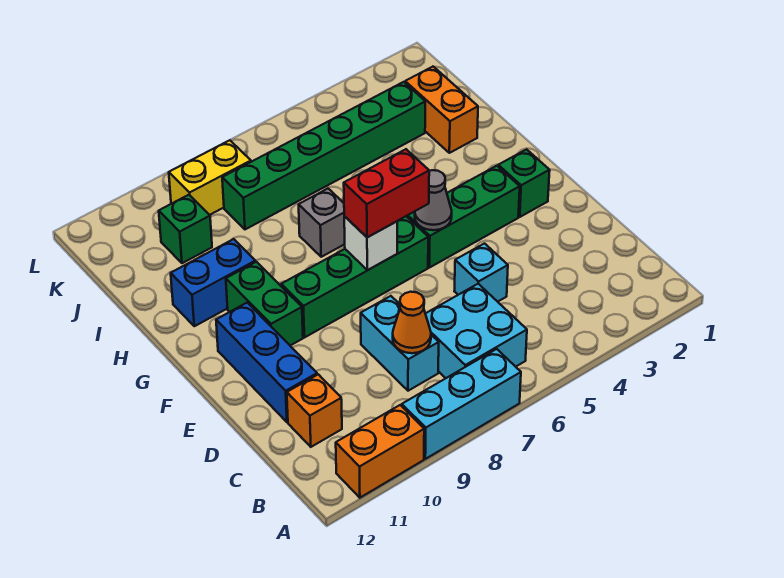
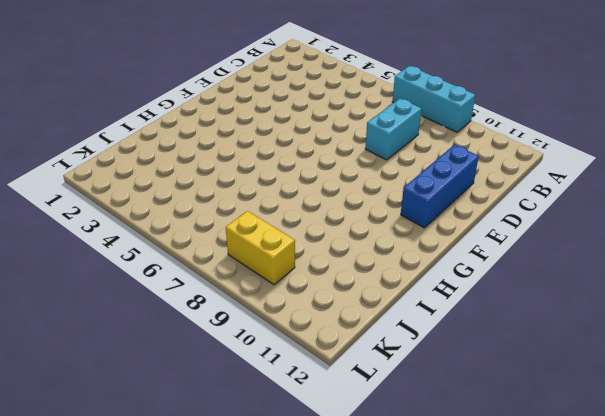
none -> orange brick A10:A11 level 1
none -> cyan brick B6:C7 level 1
none -> orange brick C11 level 1

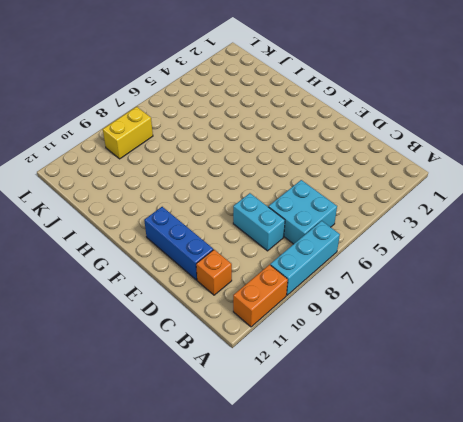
none -> cyan brick D5 level 1
none -> green brick F2 level 1
none -> green brick F3:F5 level 1

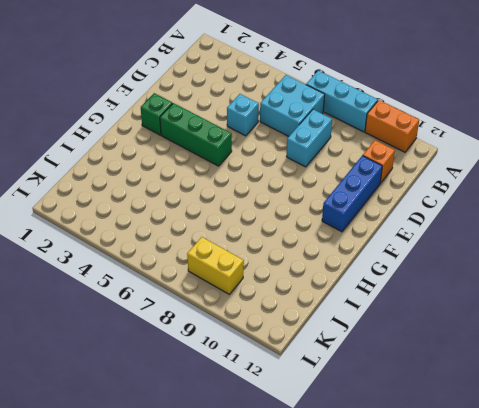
none -> green brick F6:F9 level 1
none -> green brick F10:G10 level 1
none -> grey brick H7 level 1

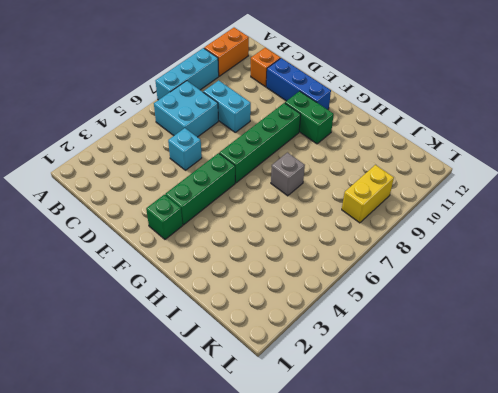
none -> blue brick H10:H11 level 1
none -> orange brick I2:J2 level 1
none -> green brick J3:J8 level 1

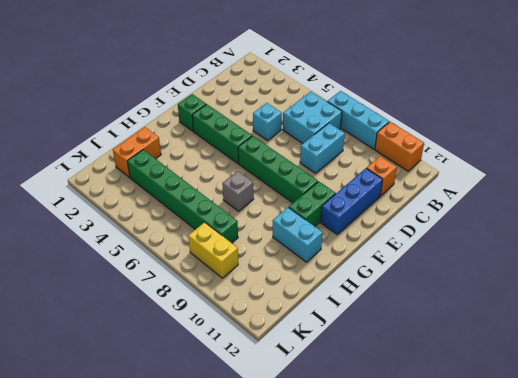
cyan brick H10:H11 level 1 -> blue brick H10:H11 level 1
none -> green brick J10 level 1
none -> orange cone C8 level 2
none -> grey cone F5 level 2

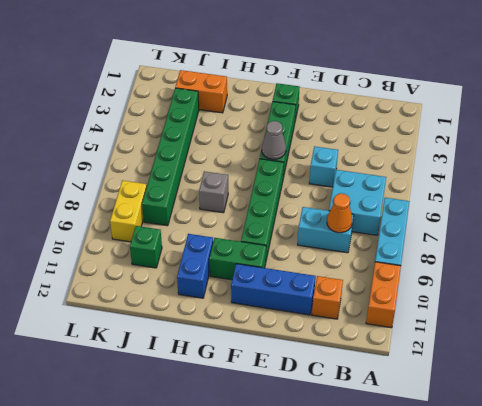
none -> white brick F7 level 2
none -> red brick F6:F7 level 3

